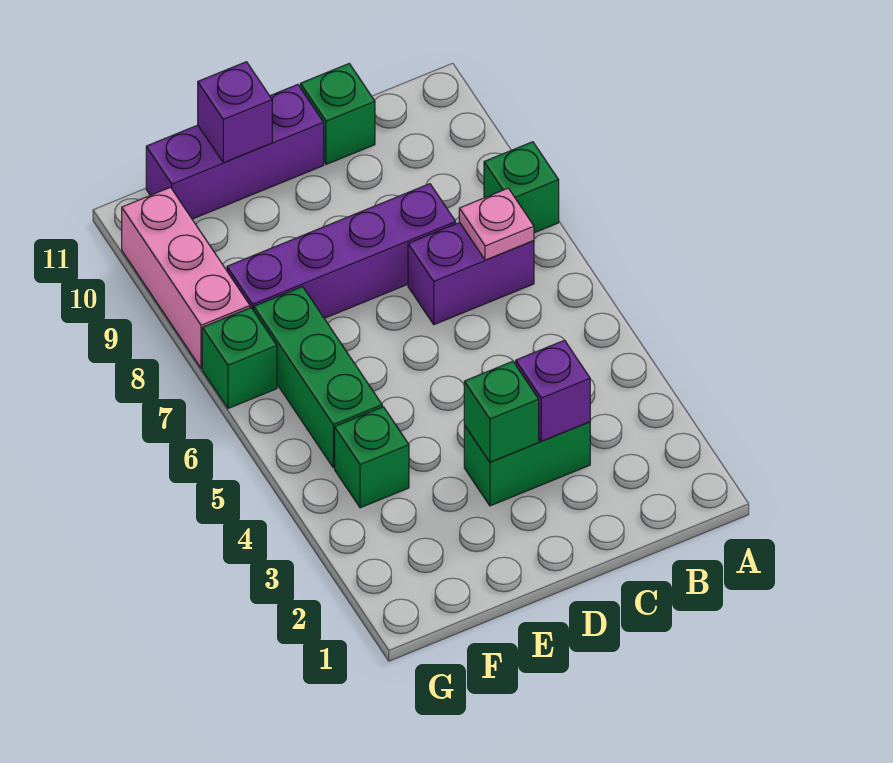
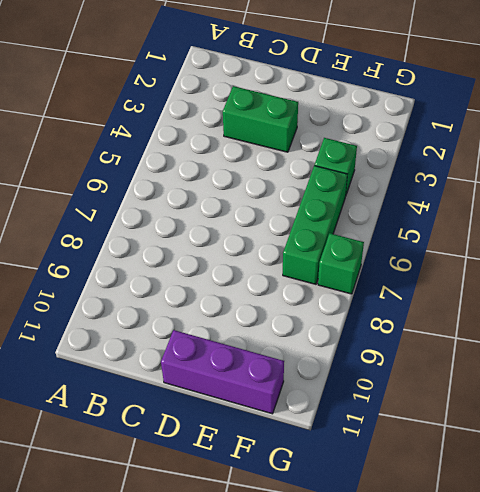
none -> green brick A8 level 1
none -> purple brick B7:C7 level 1
none -> purple brick C8:F8 level 1

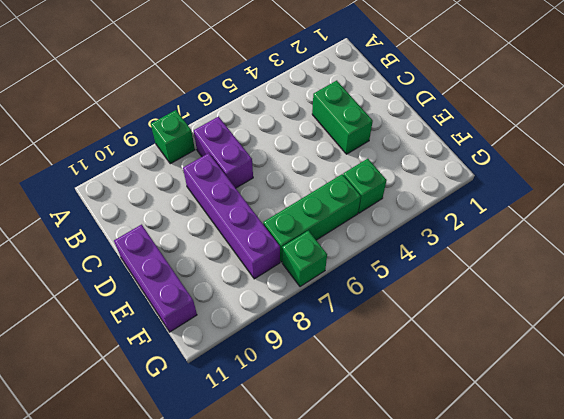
none -> green brick C11 level 1
none -> pink brick G8:G10 level 1
none -> pink plate B7 level 2

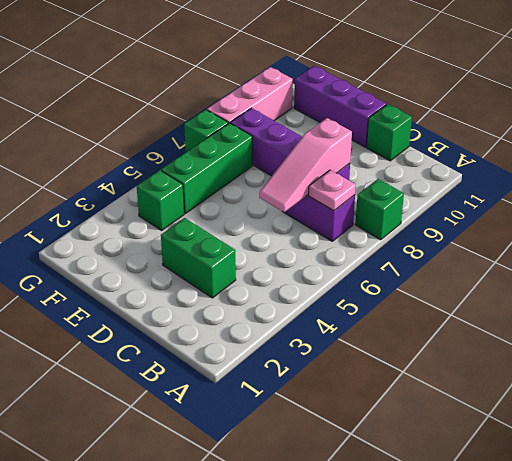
pink slope C6:C8 level 2 top 8 -> none
none -> purple brick C3 level 2
none -> green brick D3 level 2
none -> purple brick E11 level 2

